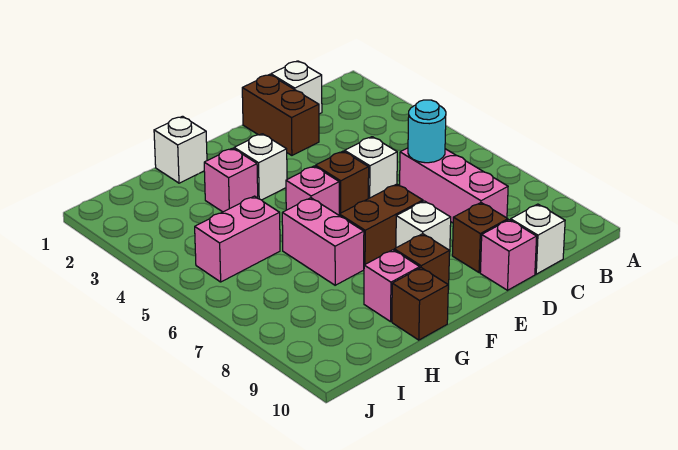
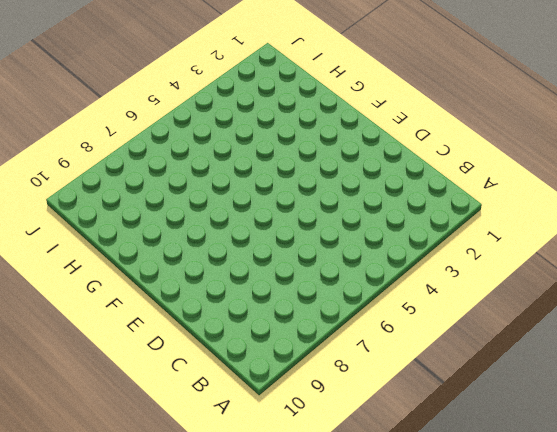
none -> white brick C1 level 1
none -> pink brick C6:C8 level 1
none -> white brick C10 level 1

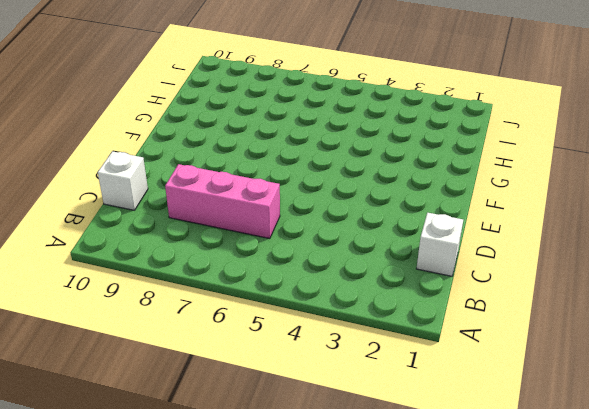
none -> brown brick D1:D2 level 1
none -> white brick D5 level 1
none -> brown brick D9 level 1

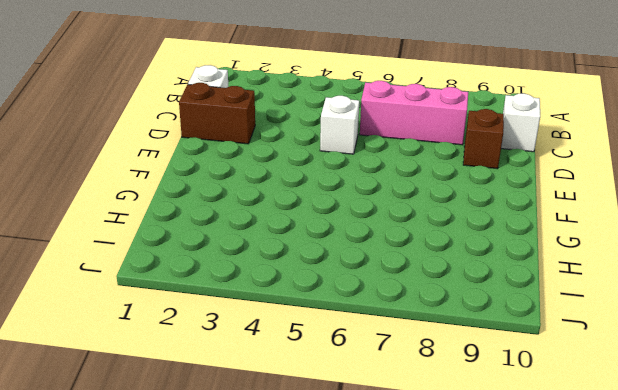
none -> pink brick D10 level 1
none -> brown brick E5 level 1
none -> brown brick E7:F7 level 1

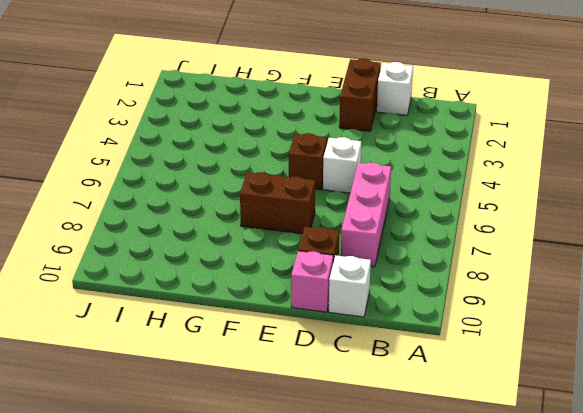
none -> white brick E8 level 1
none -> white brick F3 level 1
none -> pink brick F5 level 1

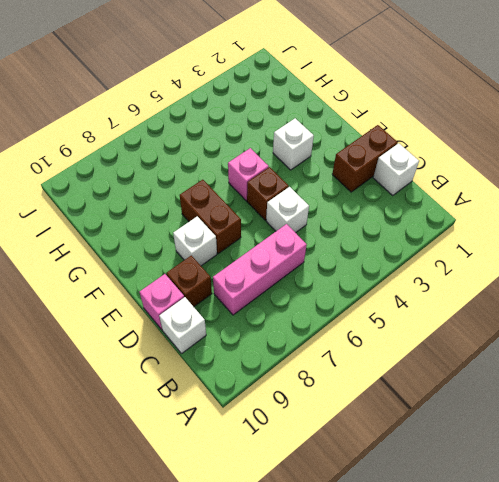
none -> brown brick F9 level 1
none -> white brick G1 level 1
none -> pink brick G3 level 1

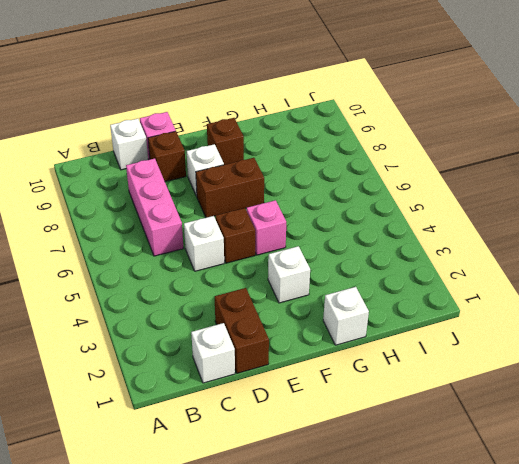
none -> pink brick G3 level 1
none -> pink brick G6:G7 level 1
none -> pink brick G9 level 1

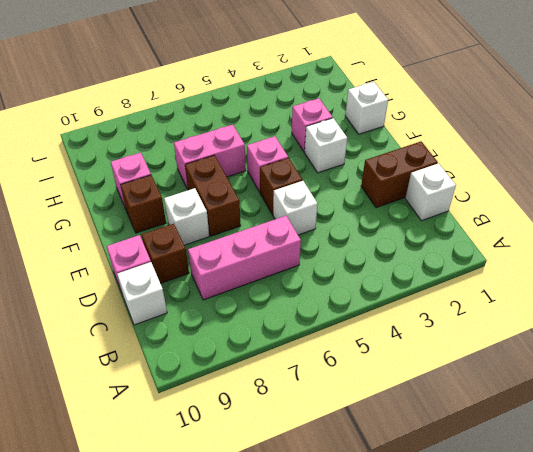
none -> brown brick G10 level 1
none -> pink brick H5:I5 level 1
none -> cyan round brick C6 level 2

